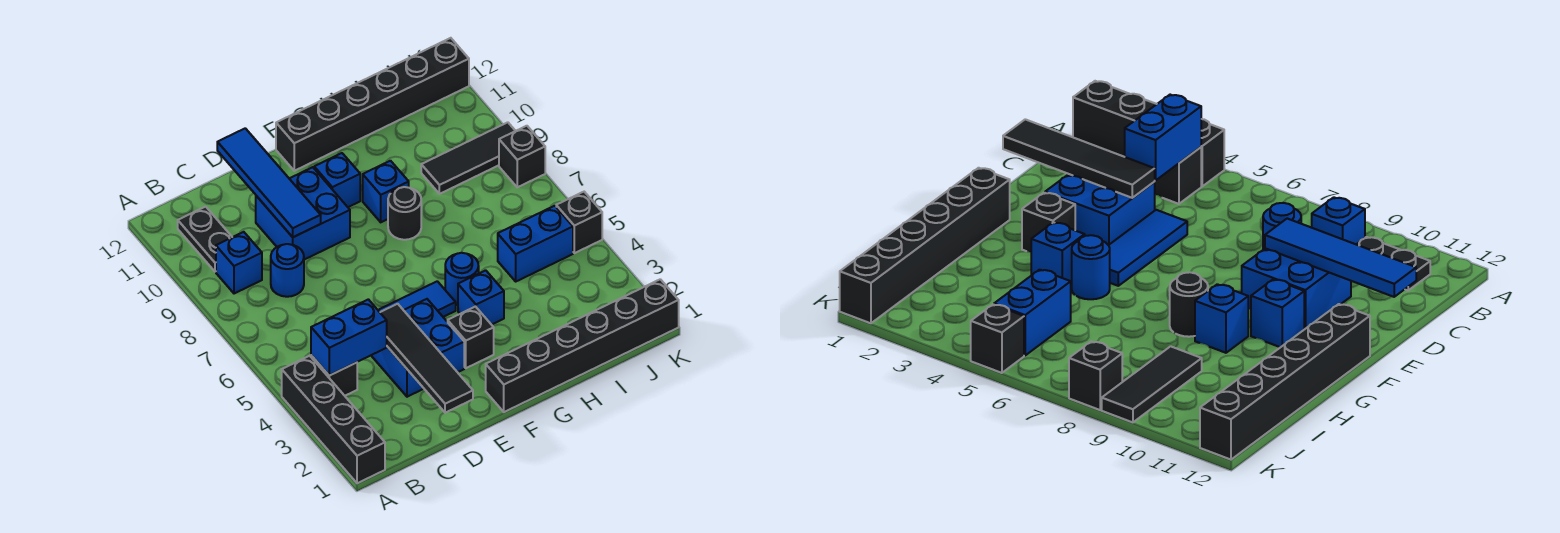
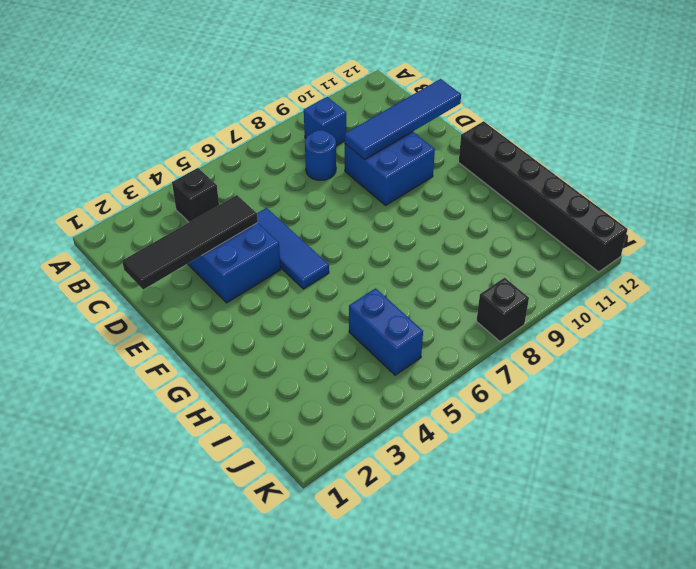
none -> black brick A1:A4 level 1
none -> black plate B10:B11 level 1
none -> black brick F1:K1 level 1

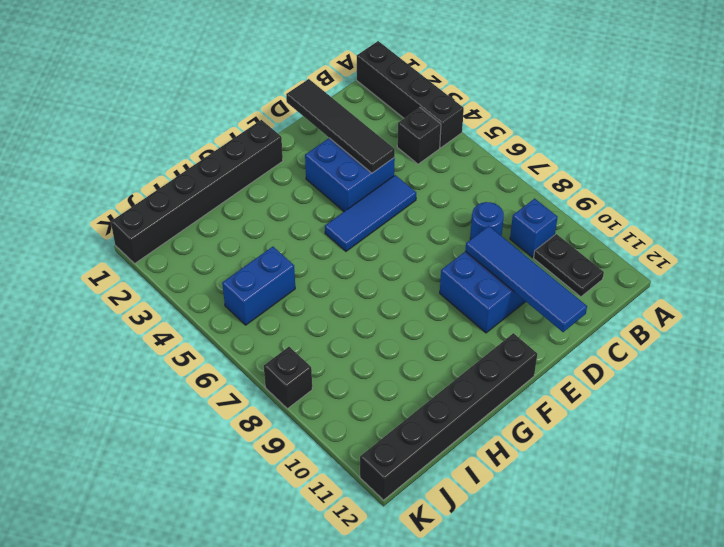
none -> black brick F3 level 1
none -> blue brick F10 level 1
none -> blue brick G4 level 1

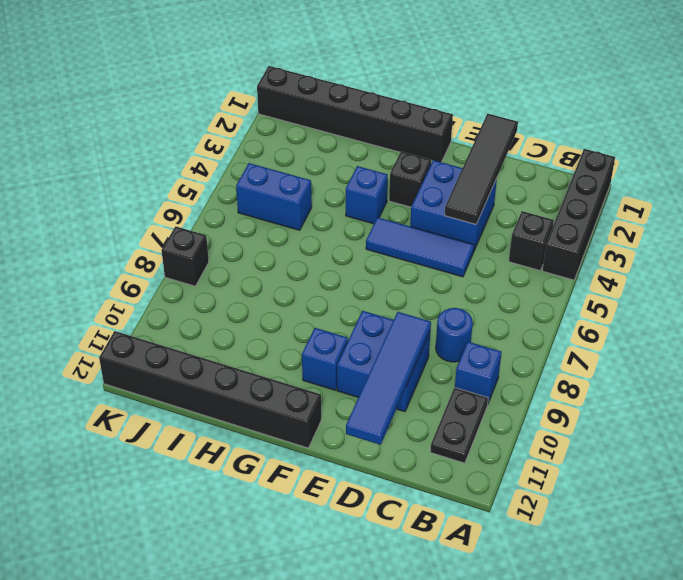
none -> blue round brick G5 level 1
none -> black round brick G8 level 1
none -> blue brick G9 level 1

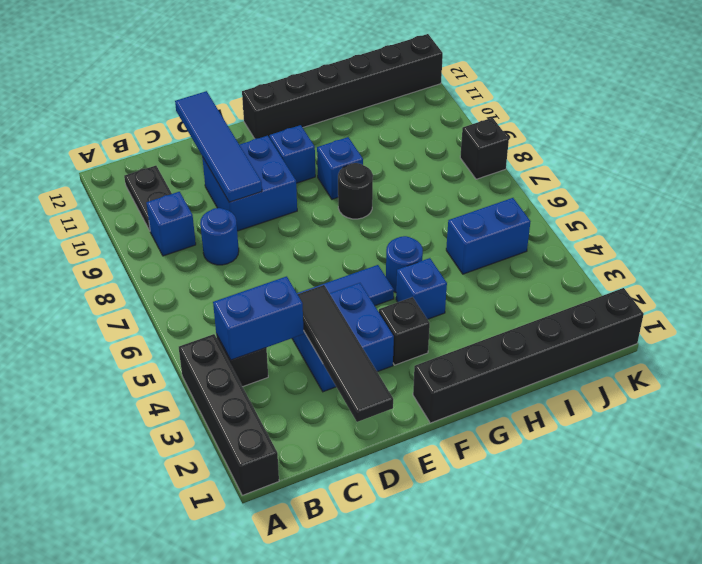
none -> black tile I9:K9 level 1
none -> black brick K5 level 1

